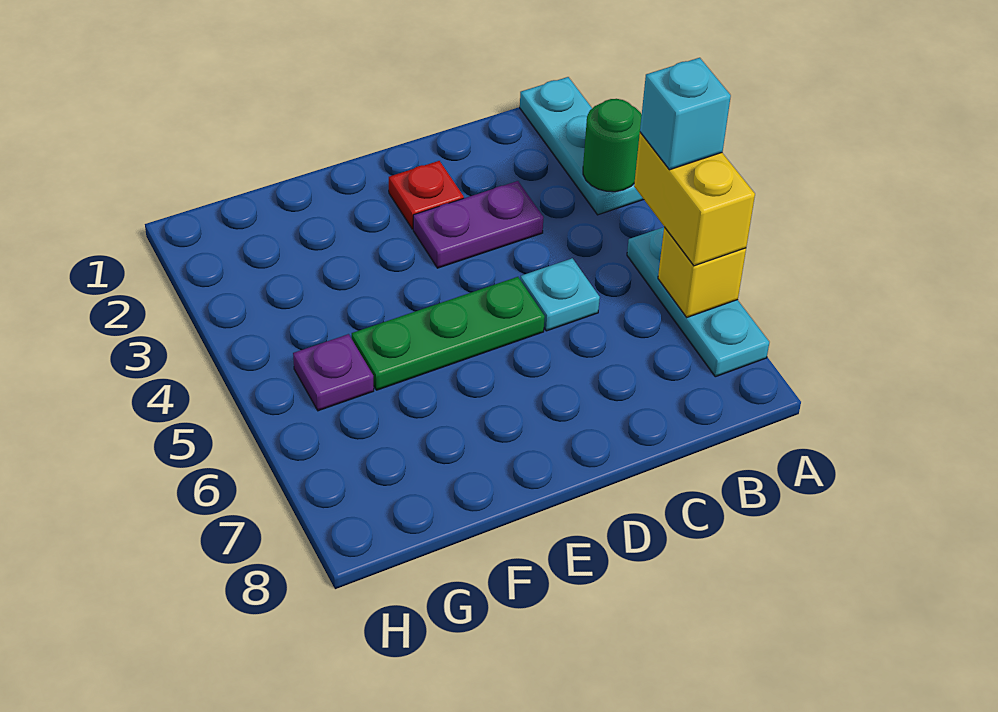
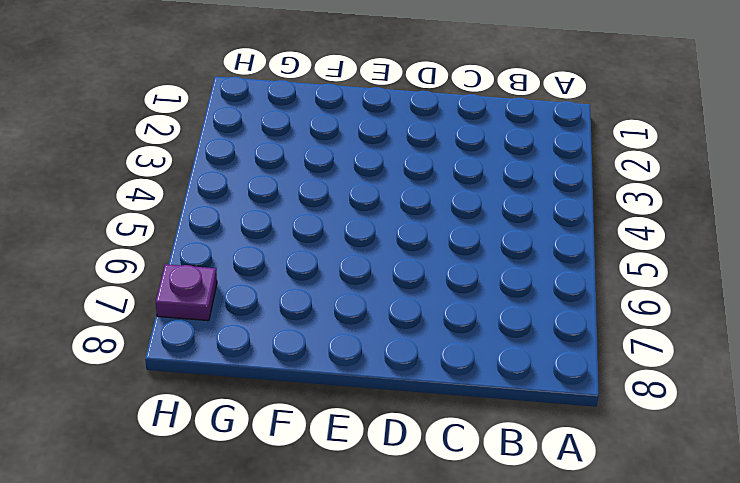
purple plate H7 level 1 -> purple plate G5 level 1
none -> cyan plate A1:A3 level 1
none -> cyan plate A5:A7 level 1

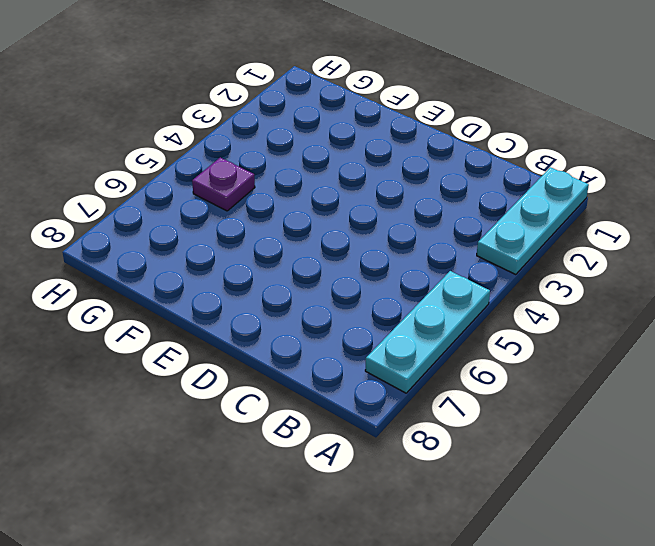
none -> purple plate C3:D3 level 1
none -> cyan plate C5 level 1

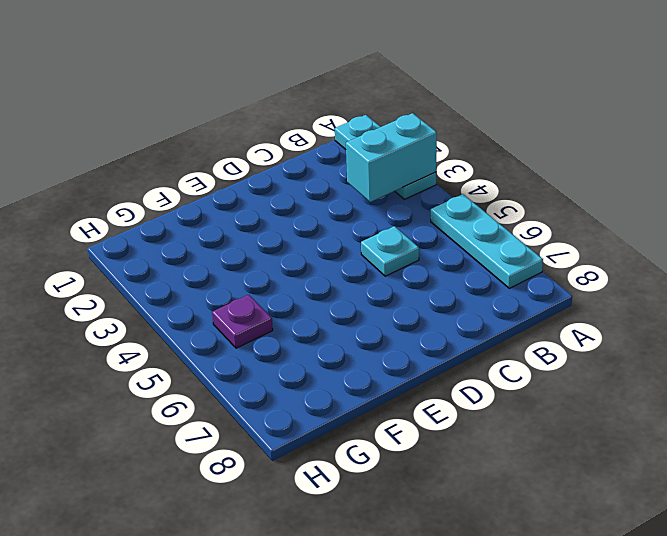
cyan brick A3:B3 level 2 -> green round brick A3 level 2
none -> purple plate C3:D3 level 1
none -> red plate D2 level 1

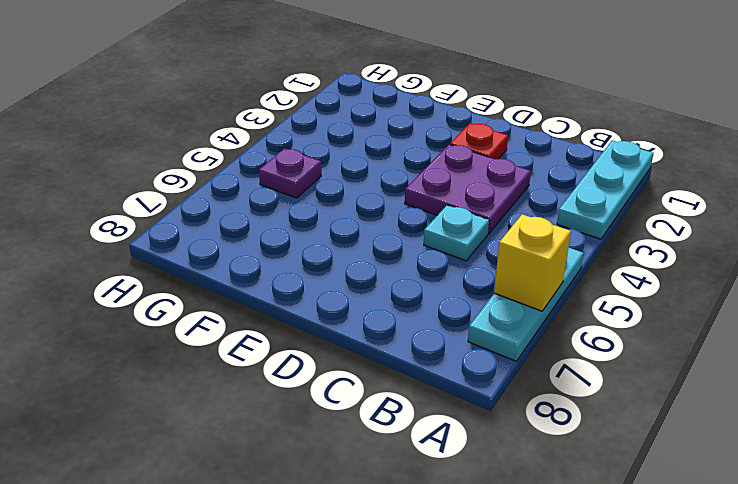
purple plate C3:D4 level 1 -> purple plate C3:D3 level 1
none -> green plate D5:F5 level 1
none -> green round brick A3 level 2

